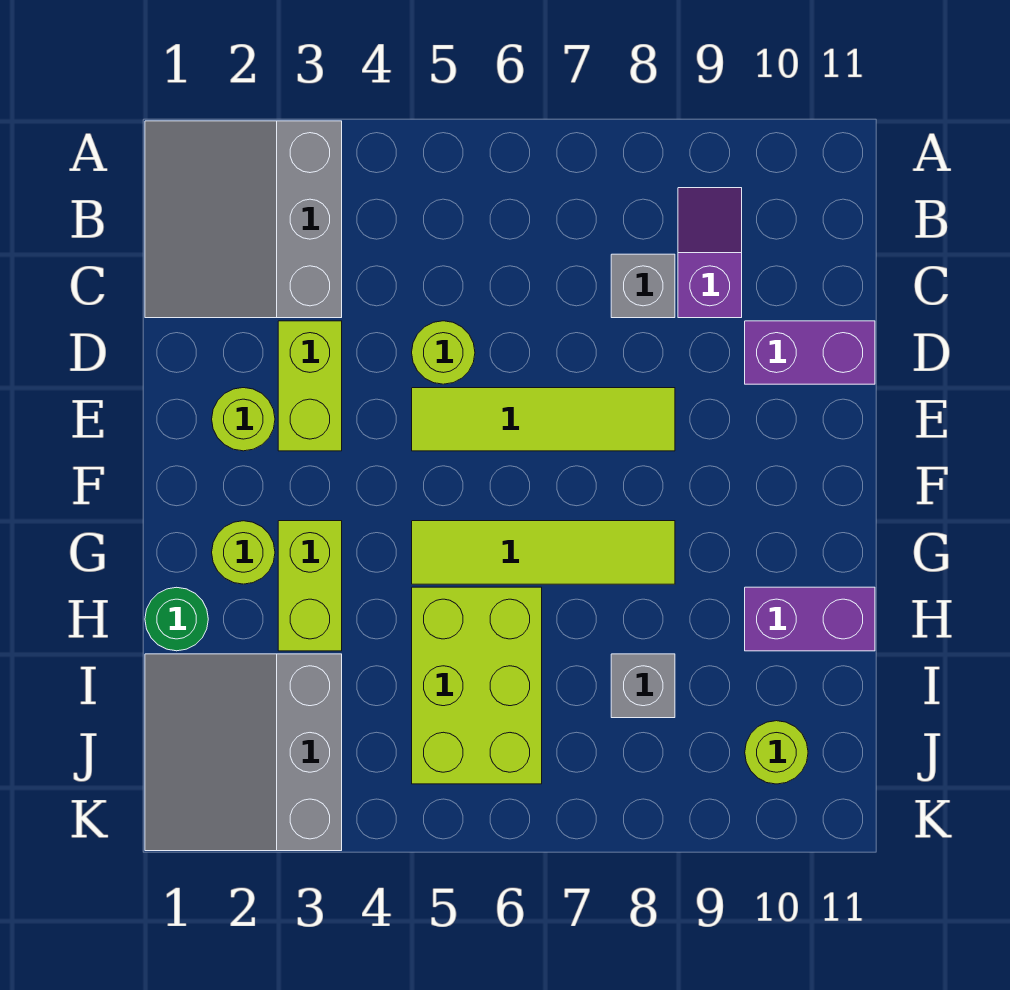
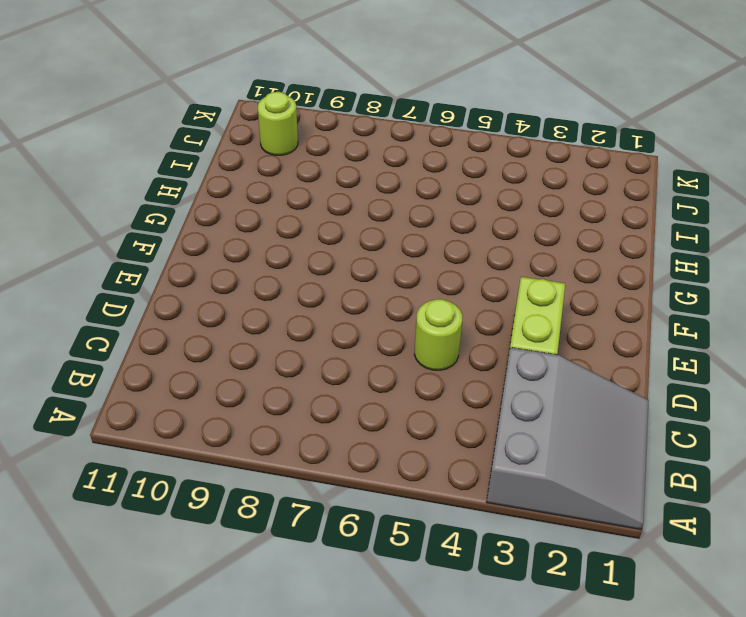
none -> purple slope B9:C9 level 1 top C
none -> grey brick C8 level 1
none -> purple brick D10:D11 level 1

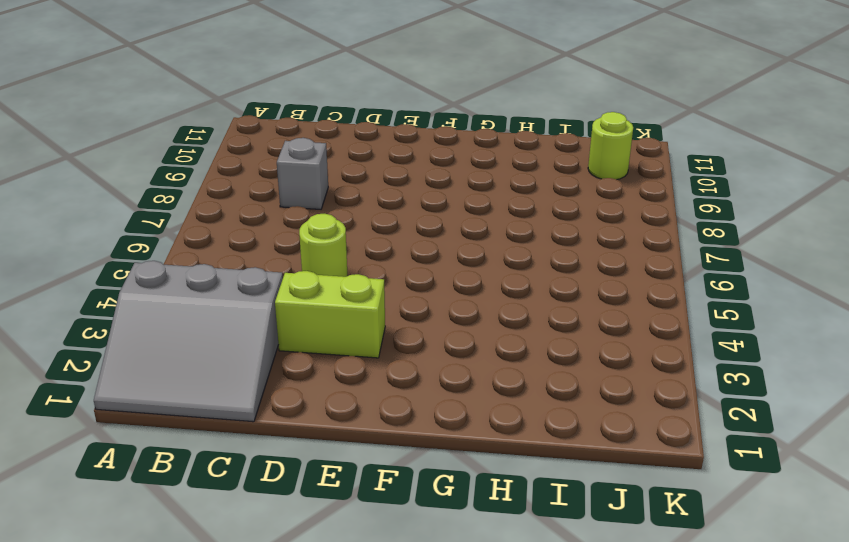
none -> purple slope B9:C9 level 1 top C
none -> purple brick D10:D11 level 1
none -> lime round brick E2 level 1

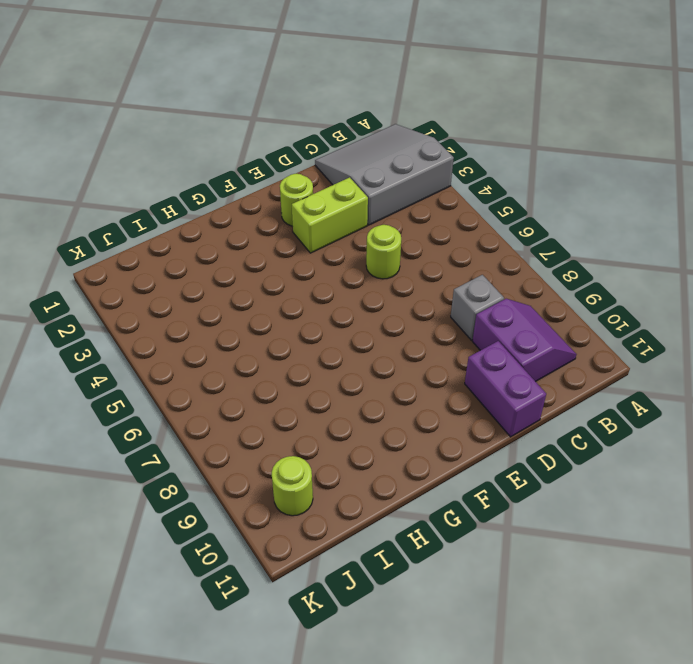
purple slope B9:C10 level 1 top C -> purple slope B9:C9 level 1 top C
none -> lime tile E5:E8 level 1
none -> lime round brick G2 level 1
none -> lime brick G3:H3 level 1

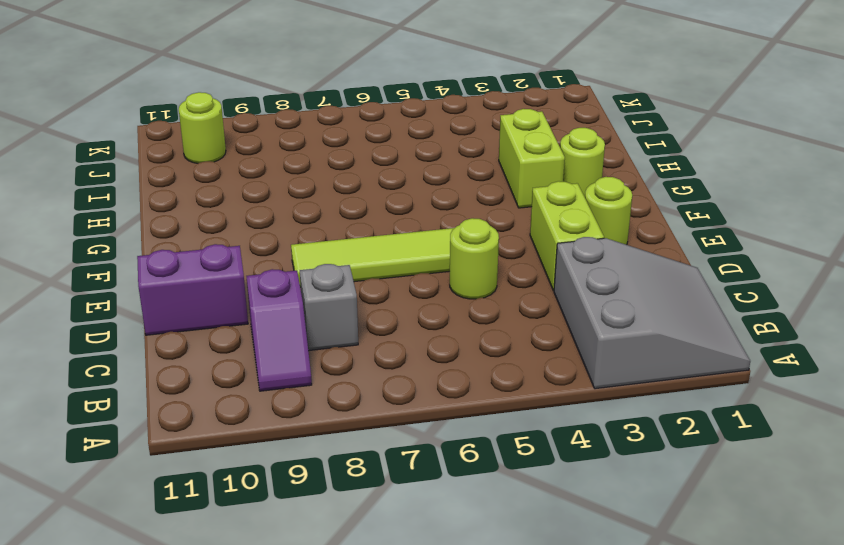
none -> lime tile G5:G8 level 1
none -> green round brick H1 level 1
none -> lime brick H5:J6 level 1

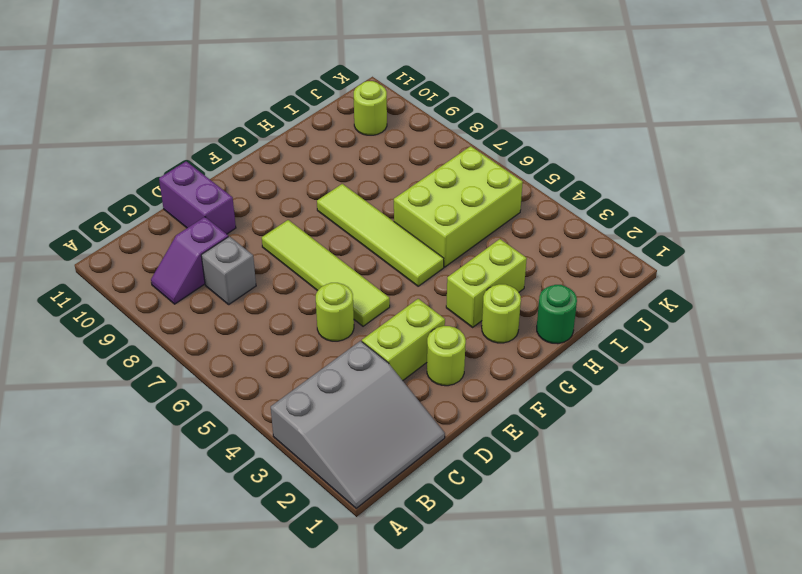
none -> purple brick H10:H11 level 1
none -> grey slope I1:K3 level 1 top 3
none -> grey brick I8 level 1

